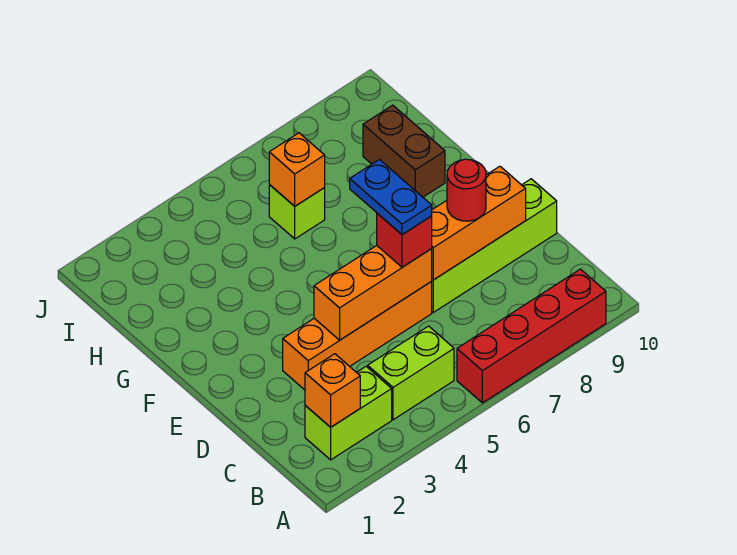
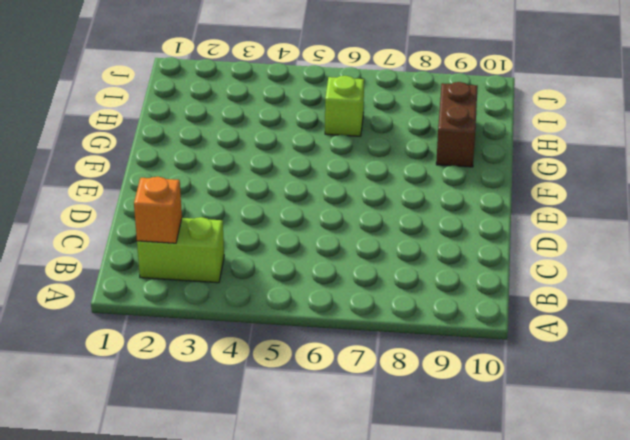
none -> red brick A6:A9 level 1
none -> lime brick B4:B5 level 1
none -> orange brick D3:D6 level 1

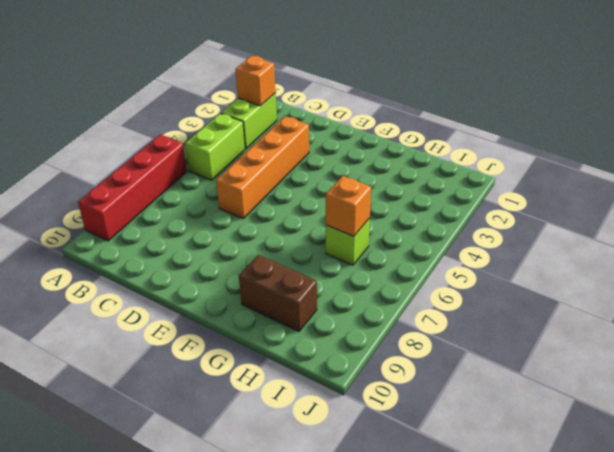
none -> lime brick D7:D10 level 1
none -> orange brick D4:D6 level 2
none -> orange brick D7:D9 level 2

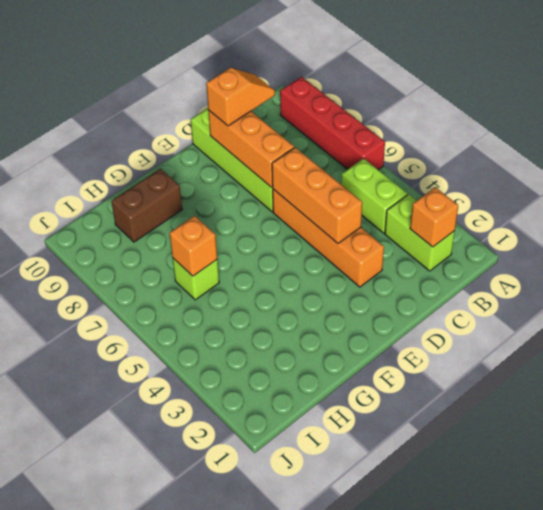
orange slope C9:D9 level 3 top D -> none
none -> red brick D6 level 3
none -> red round brick D8 level 3
none -> blue plate D6:E6 level 4

